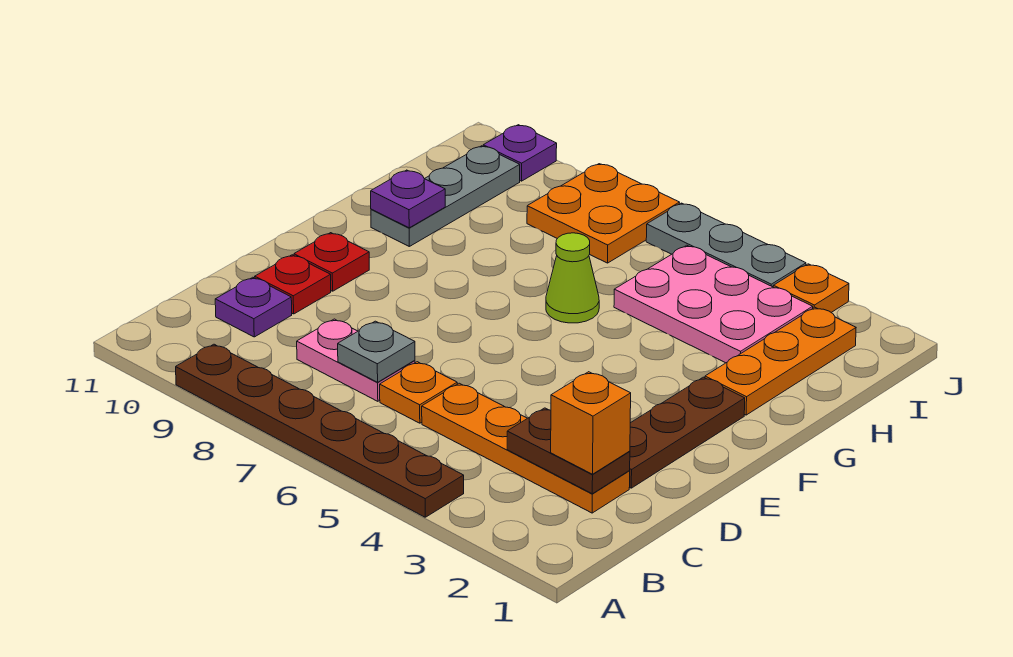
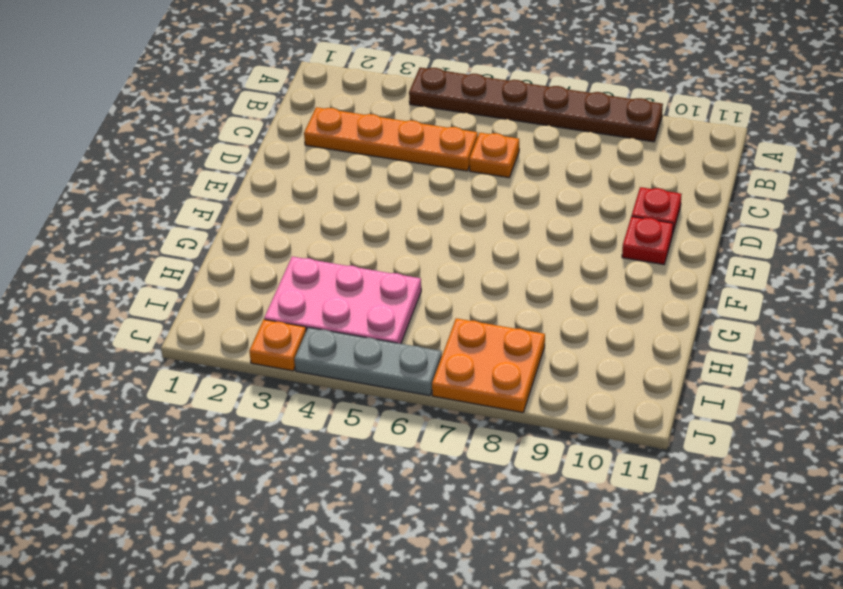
none -> pink plate C7:C8 level 1
none -> purple plate C10 level 1
none -> brown plate D2:F2 level 1

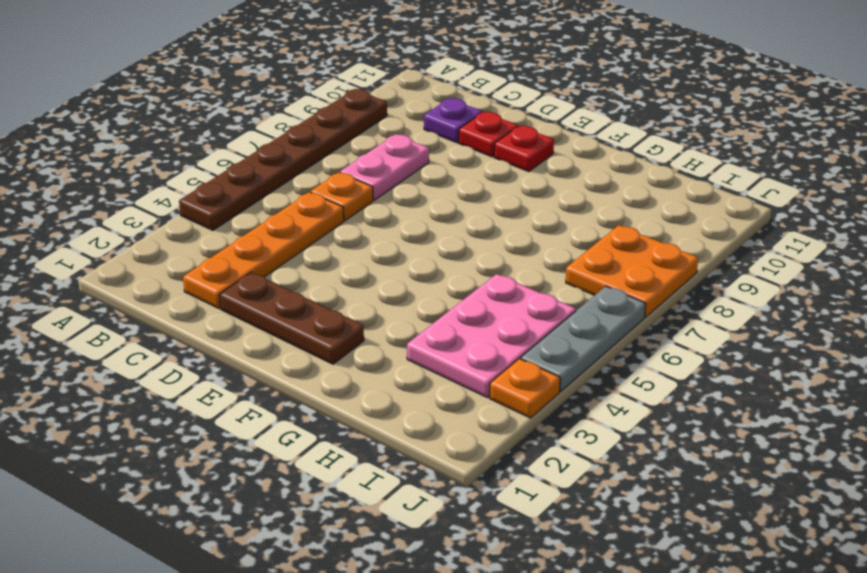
none -> orange plate G2:I2 level 1
none -> lime cone G6 level 1
none -> grey plate G10:I10 level 1

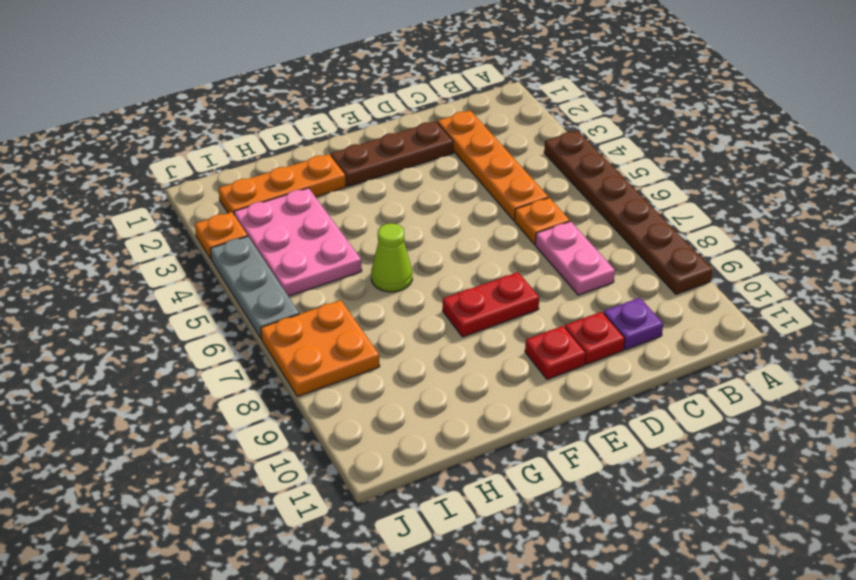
red plate E8:F8 level 1 -> none
none -> grey plate G10:I10 level 1
none -> purple plate J10 level 1
none -> brown plate C2:C3 level 2

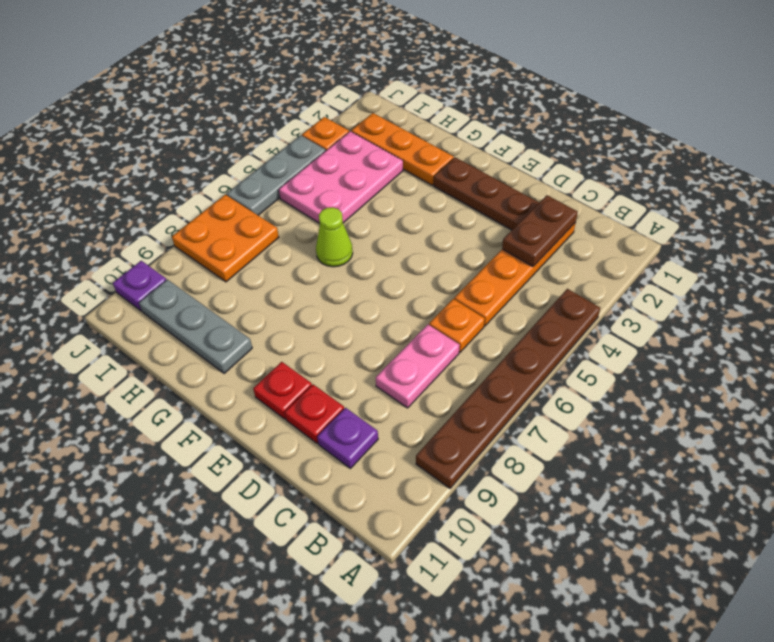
none -> grey plate C7 level 2
none -> purple plate G10 level 2
none -> orange brick C2 level 3

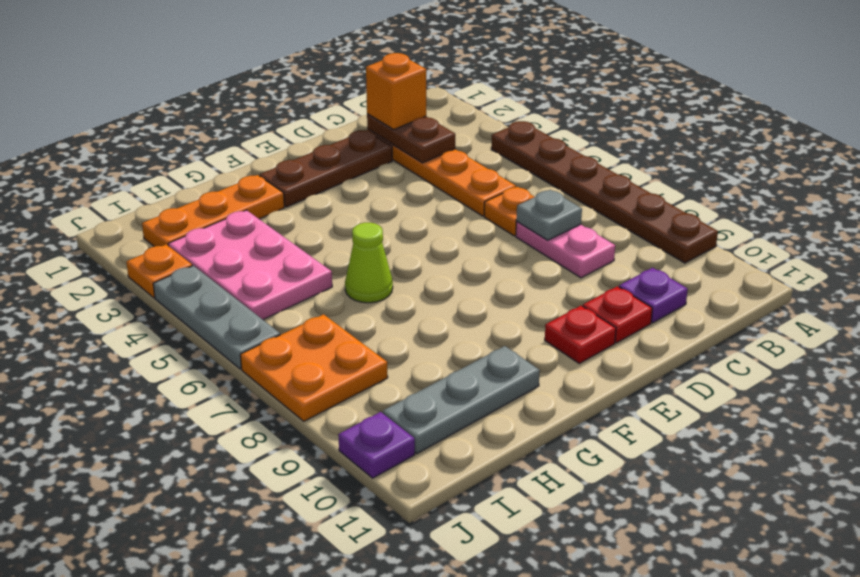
none -> purple plate G10 level 2

